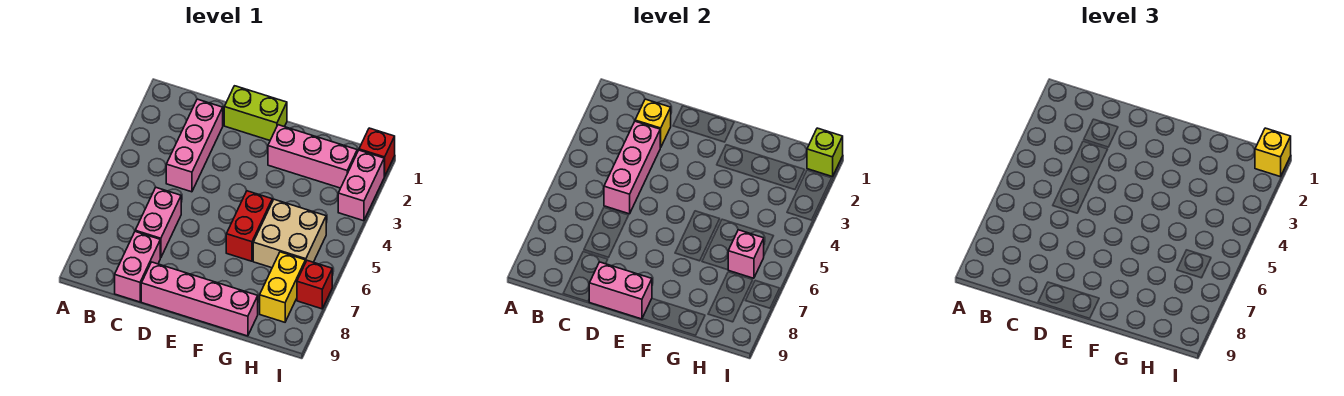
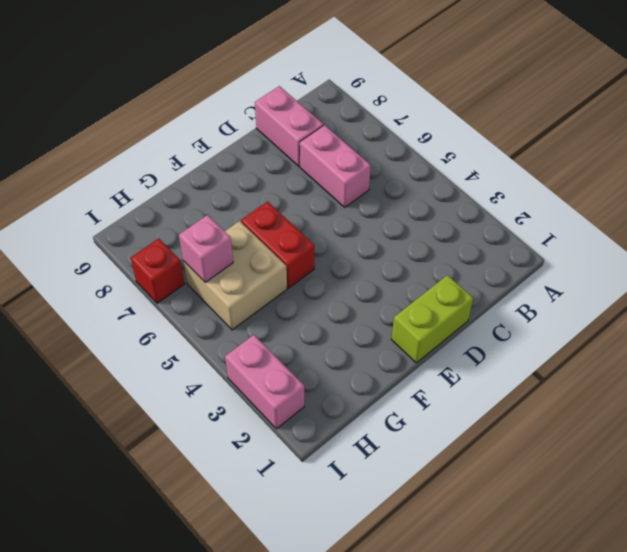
none -> pink brick C2:C4 level 1
none -> pink brick D9:G9 level 1
none -> pink brick F2:H2 level 1

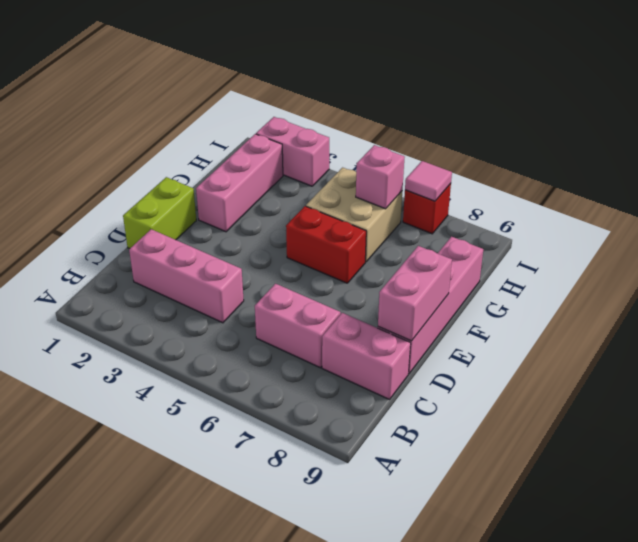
pink tile I7 level 2 -> none
none -> yellow brick H7:H8 level 1
none -> red brick I1 level 1
none -> yellow brick C2 level 2

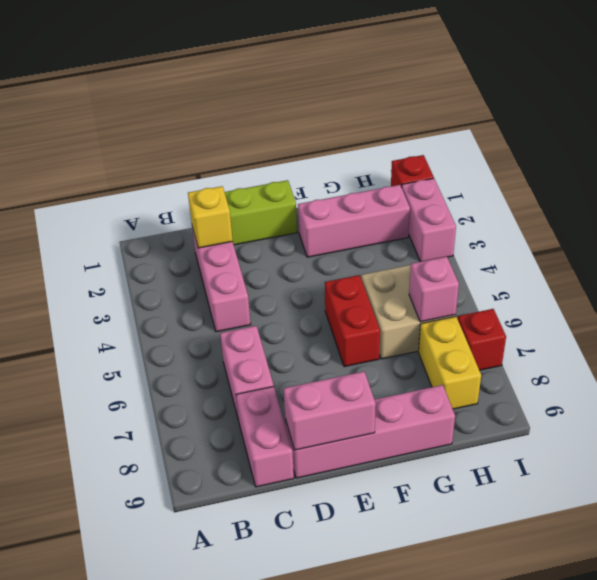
none -> pink brick C3:C5 level 2
none -> lime brick I1 level 2
none -> yellow brick I1 level 3

